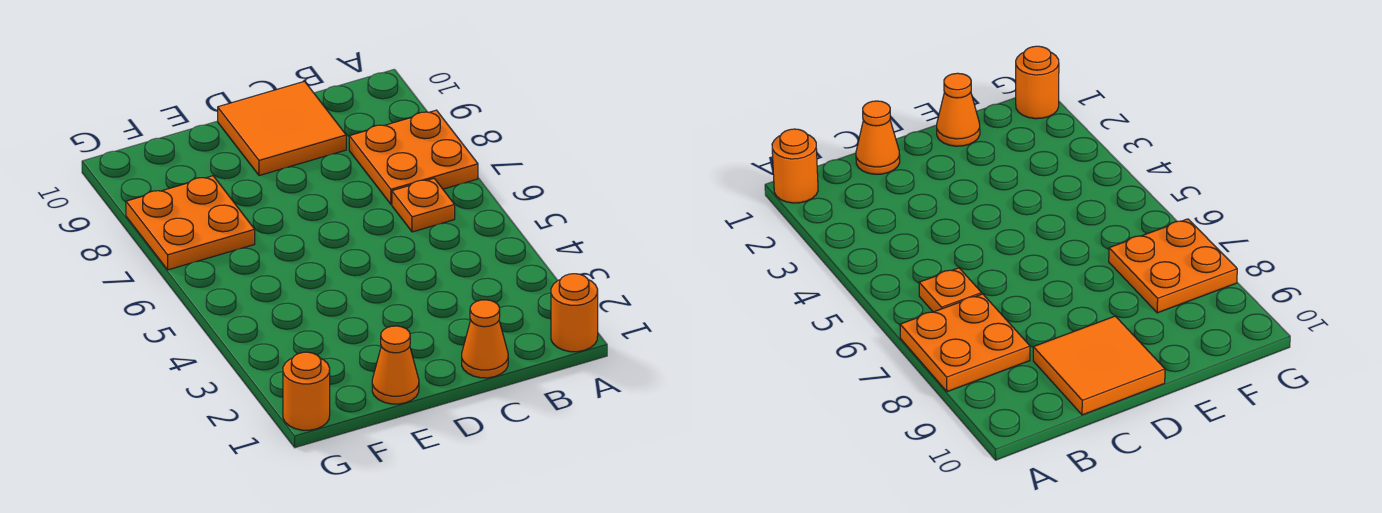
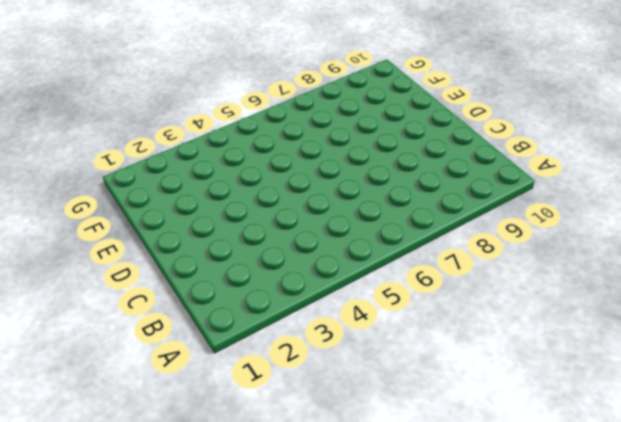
none -> orange round brick A1 level 1
none -> orange plate A7:B8 level 1

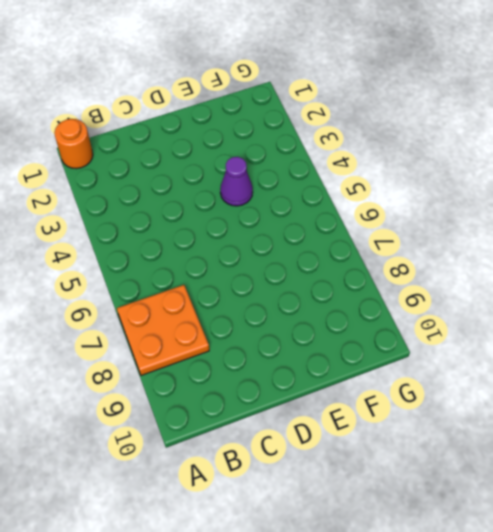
purple cone E4 level 1 -> none
none -> orange plate B6 level 1
none -> orange cone C1 level 1

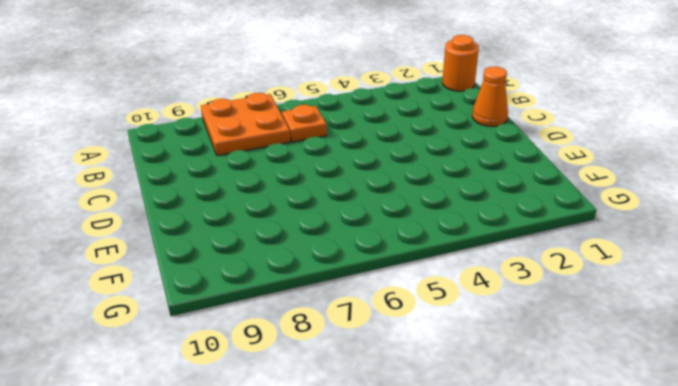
none -> orange tile C9:D10 level 1
none -> orange cone E1 level 1

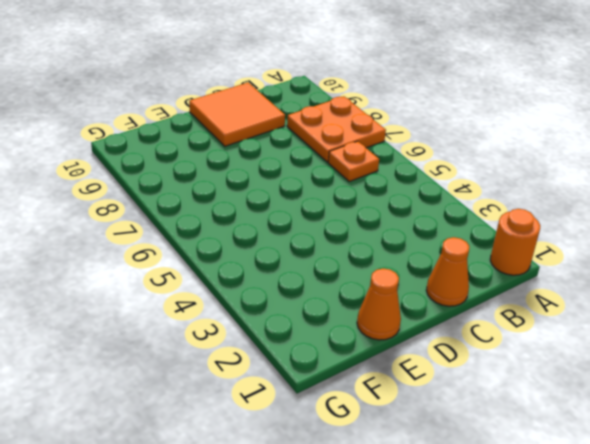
none -> orange plate F7:G8 level 1
none -> orange round brick G1 level 1

